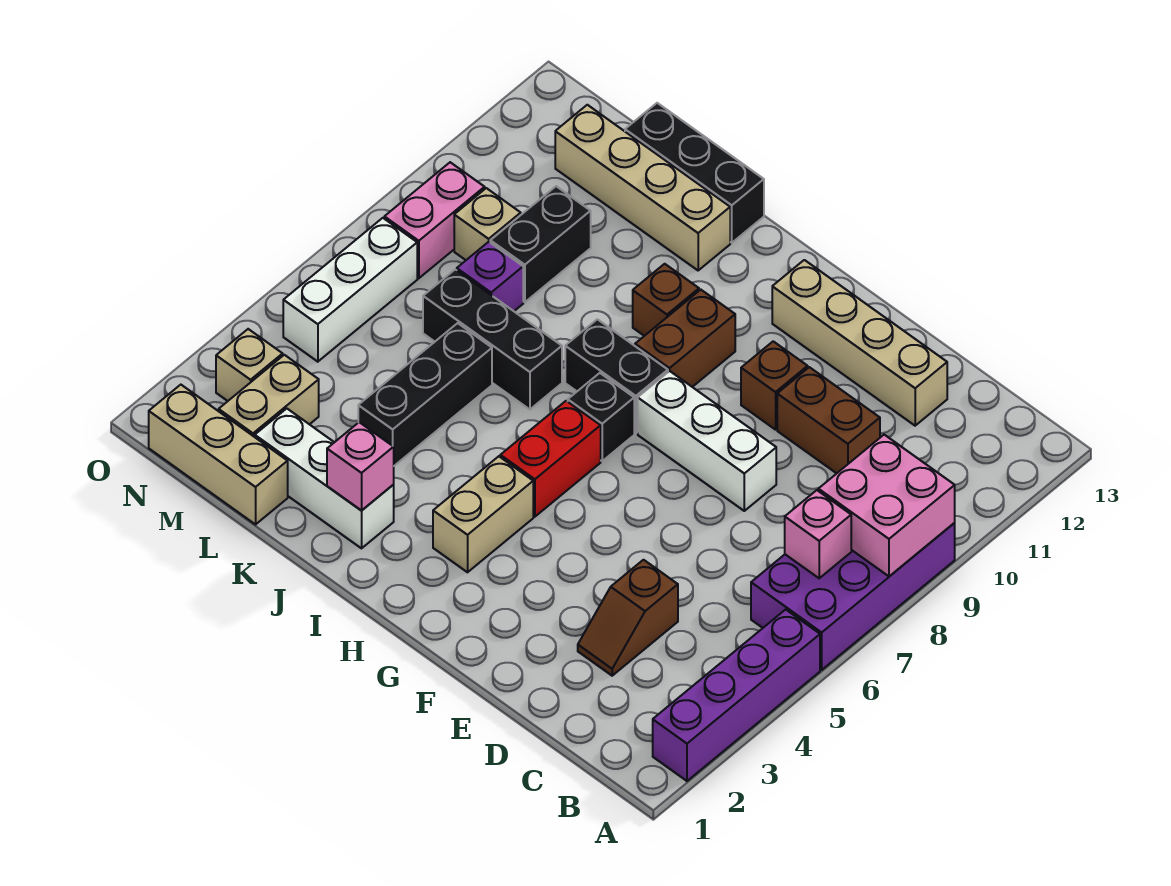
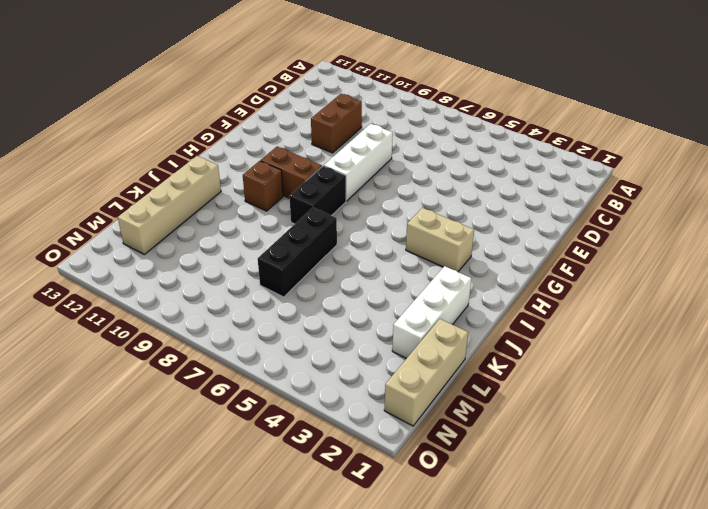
none -> purple brick A2:A5 level 1
none -> purple brick A6:B9 level 1
none -> brown slope D3:D4 level 1 top 4

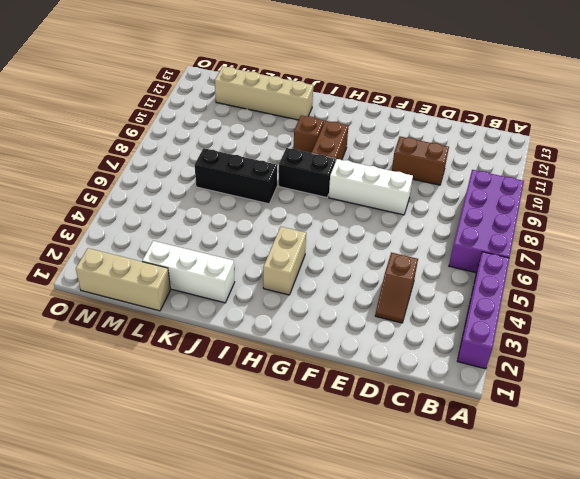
none -> tan brick D12:G12 level 1
none -> brown brick F10 level 1
none -> red brick H5:H6 level 1

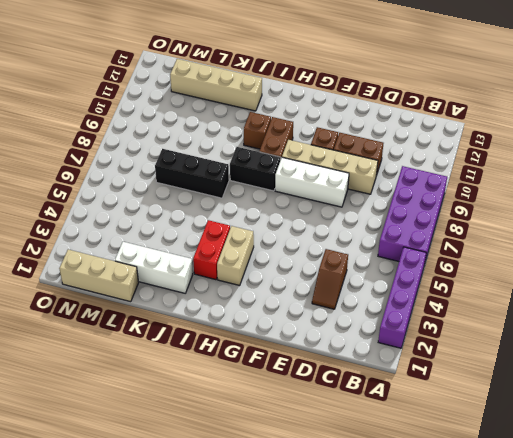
tan brick D9:G9 level 1 -> tan brick D12:G12 level 1
red brick I3:I4 level 1 -> red brick H5:H6 level 1
none -> black brick H7 level 1
none -> black brick J13:L13 level 1
none -> black brick K4:K6 level 1

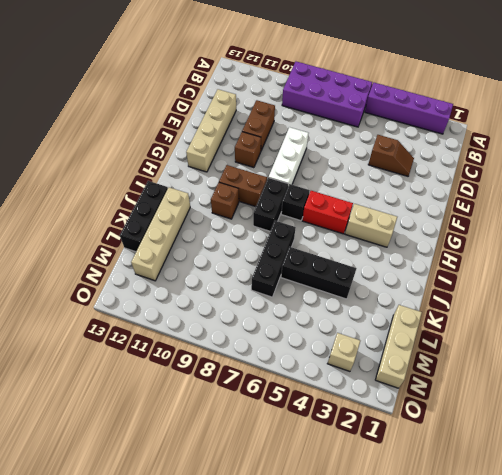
none -> white brick J2:L2 level 1
none -> purple brick L8 level 1
none -> black brick L9:L10 level 1

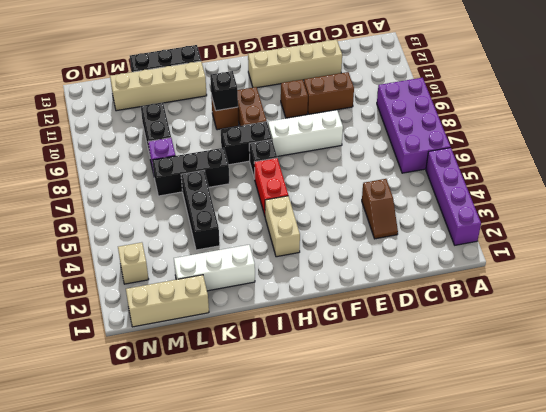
black brick I10 level 2 -> none
none -> tan brick M2:M3 level 1
none -> tan brick M9 level 1
none -> white brick N5:N7 level 1

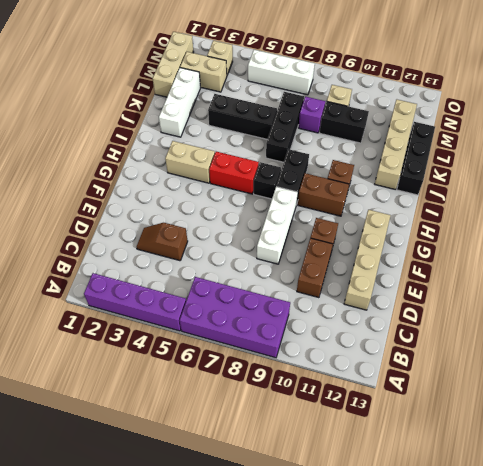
none -> pink brick N8:N9 level 1
none -> pink brick A8:B9 level 2
none -> pink brick B7 level 2

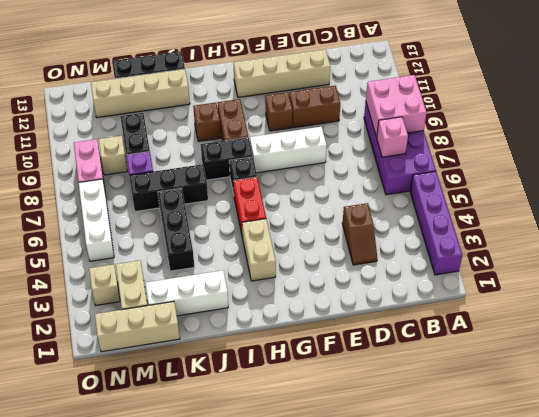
none -> pink brick J2 level 2

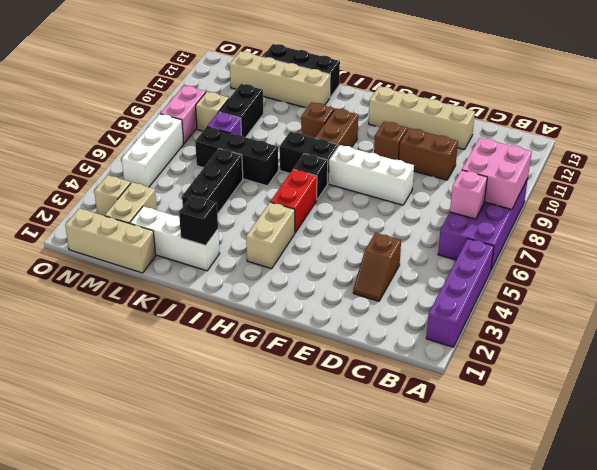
black brick J2 level 2 -> pink brick J2 level 2

